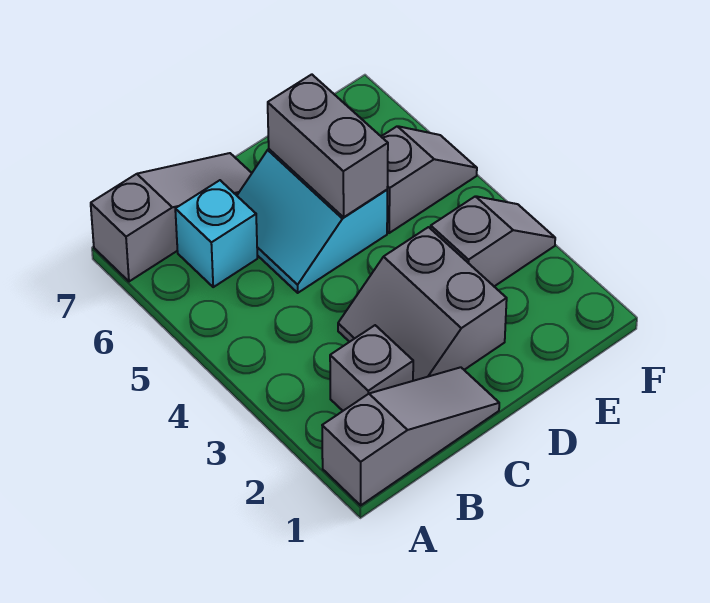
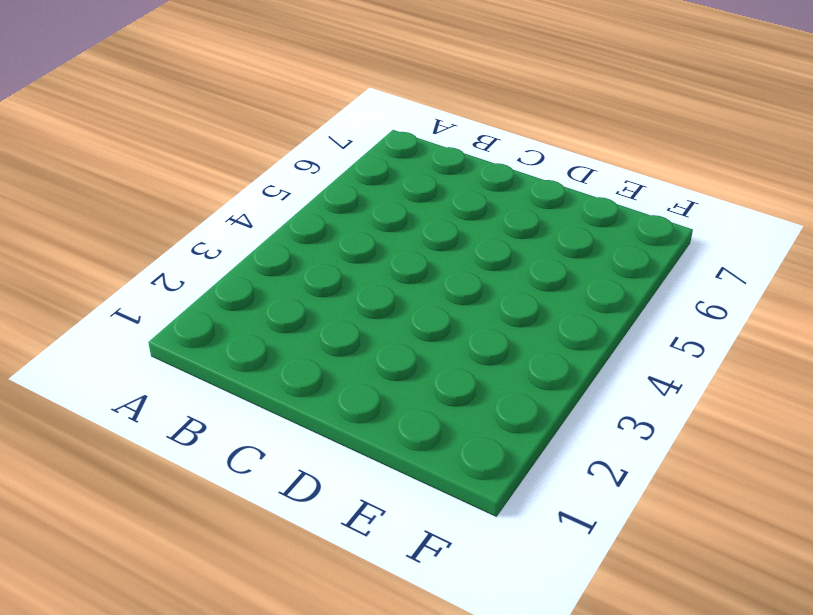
none -> grey slope A1:C1 level 1 top A
none -> grey slope A7:C7 level 1 top A

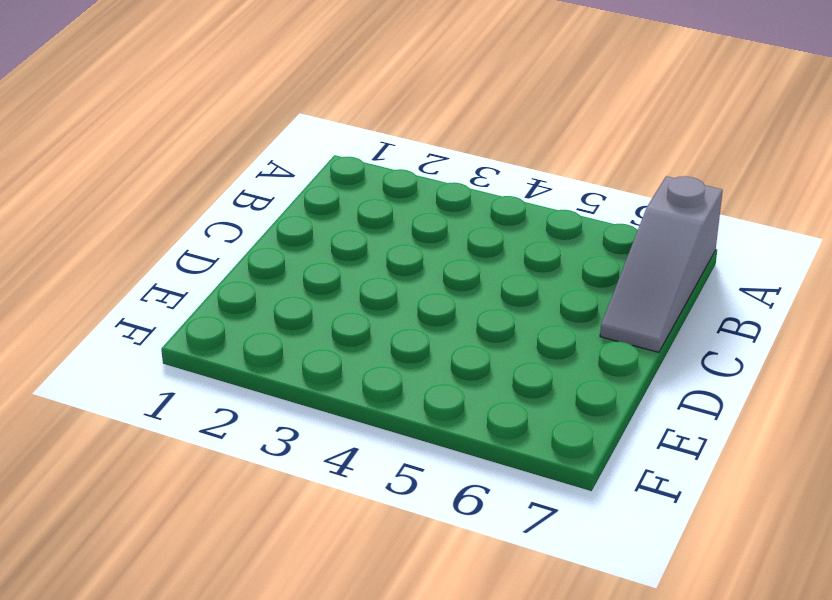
none -> grey slope A1:C1 level 1 top A
none -> grey brick B2 level 1

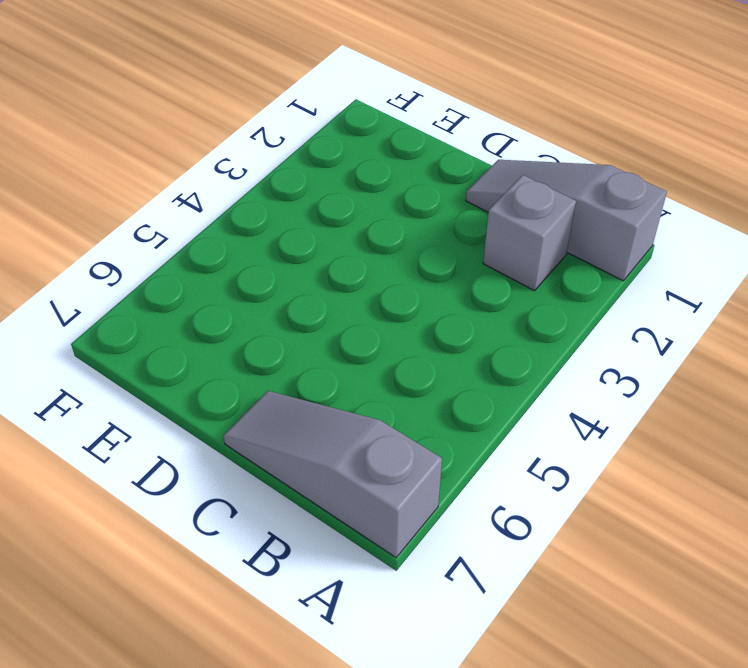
none -> cyan brick B6 level 1
none -> grey slope C2:D3 level 1 top D

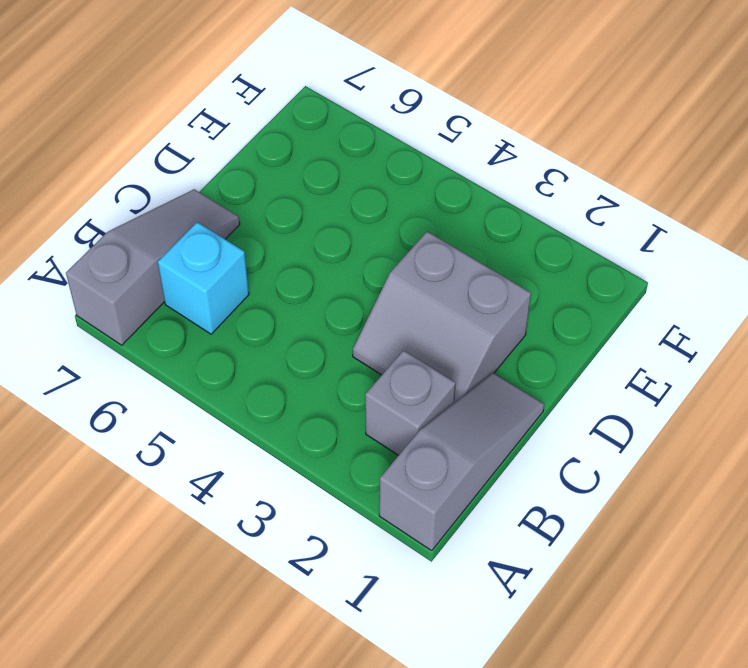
none -> cyan slope C5:D6 level 1 top D
none -> grey slope E3:F3 level 1 top E

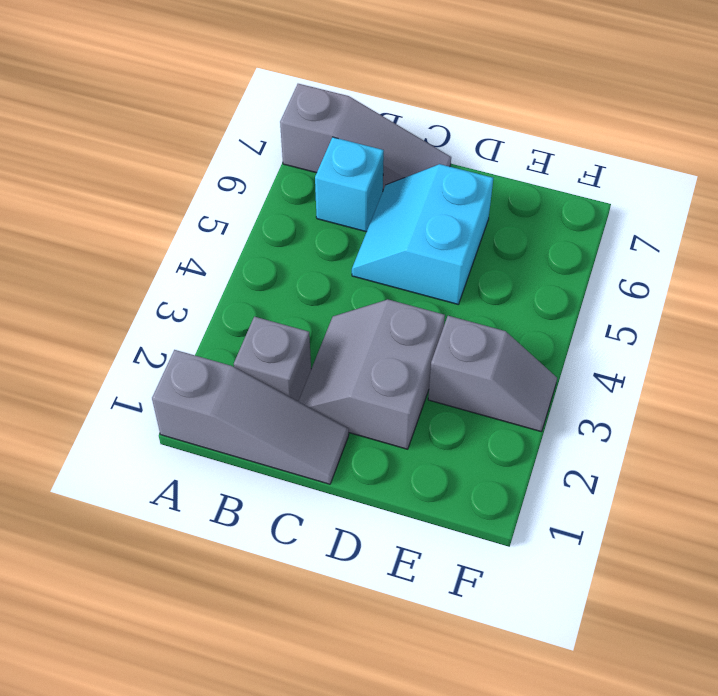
none -> grey slope E5:F5 level 1 top E
none -> grey brick D5:D6 level 2

